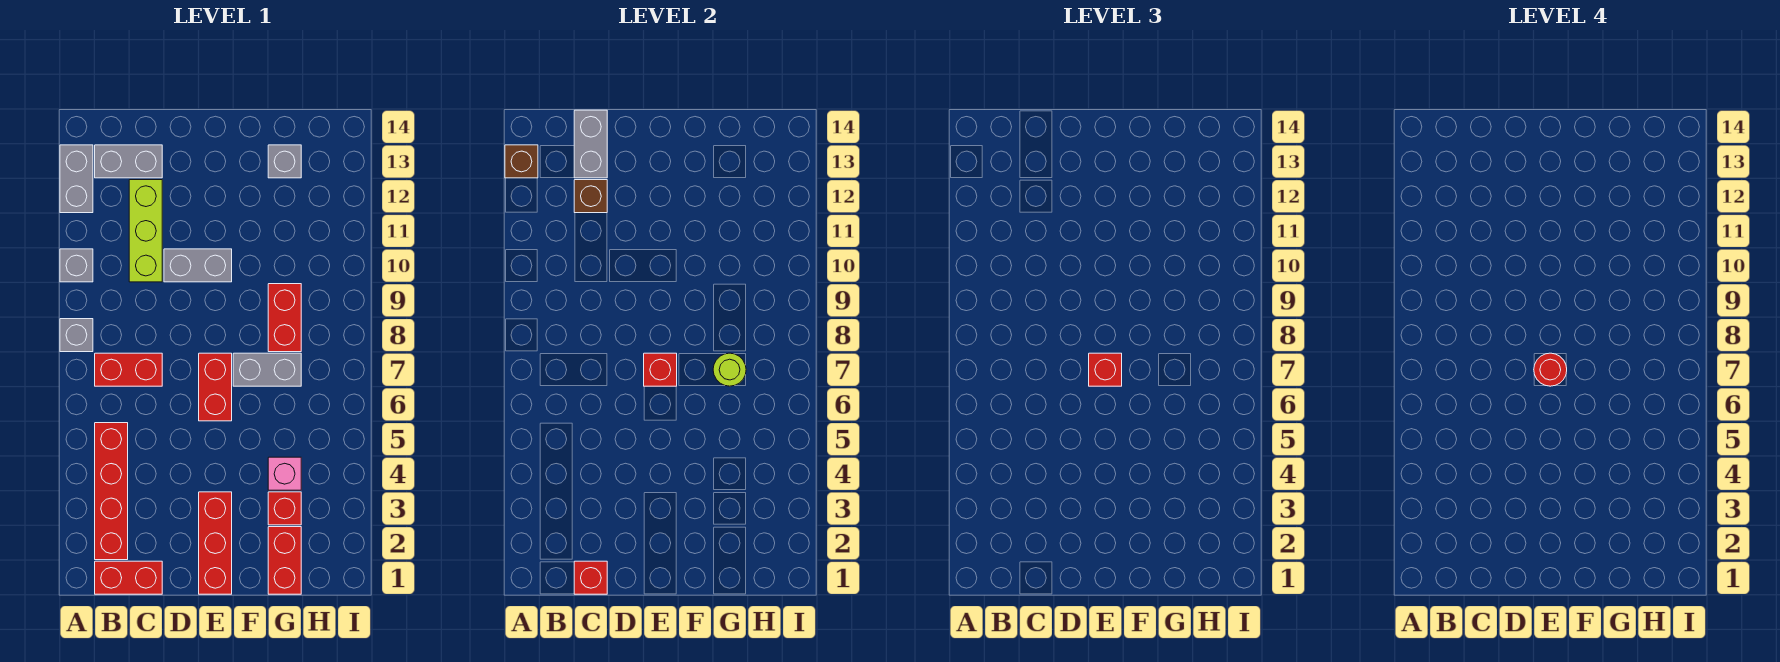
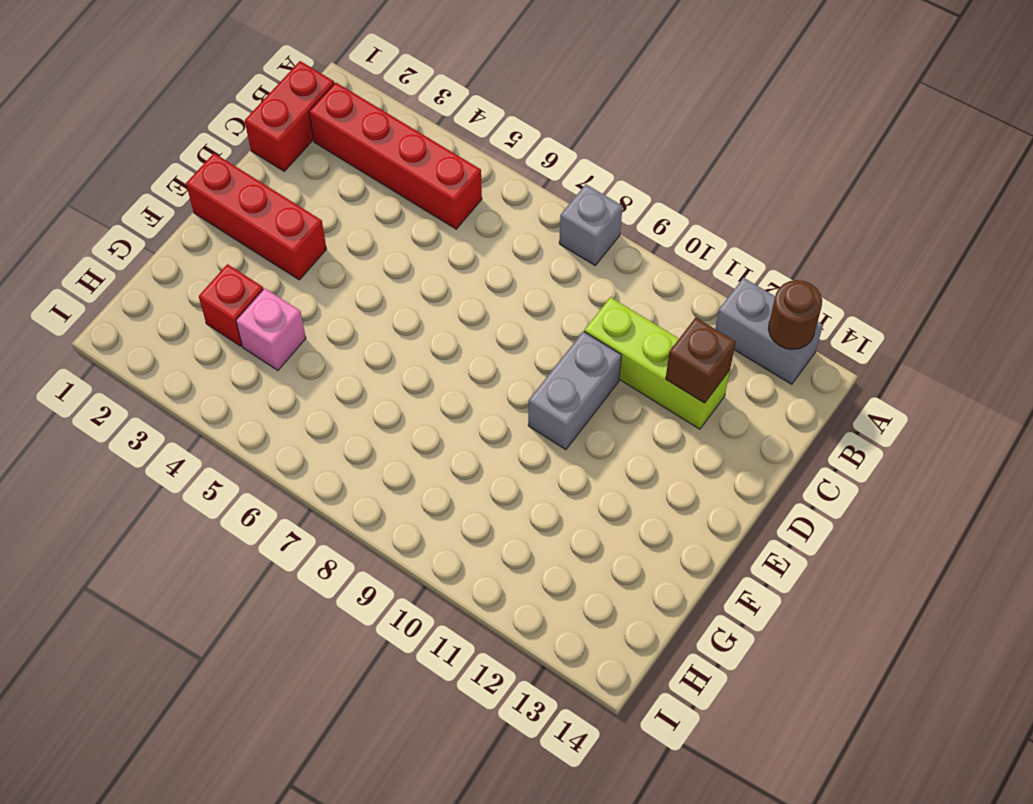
brown round brick A13 level 2 -> brown brick A13 level 2
none -> grey brick A10 level 1
none -> red brick B7:C7 level 1
none -> grey brick B13:C13 level 1

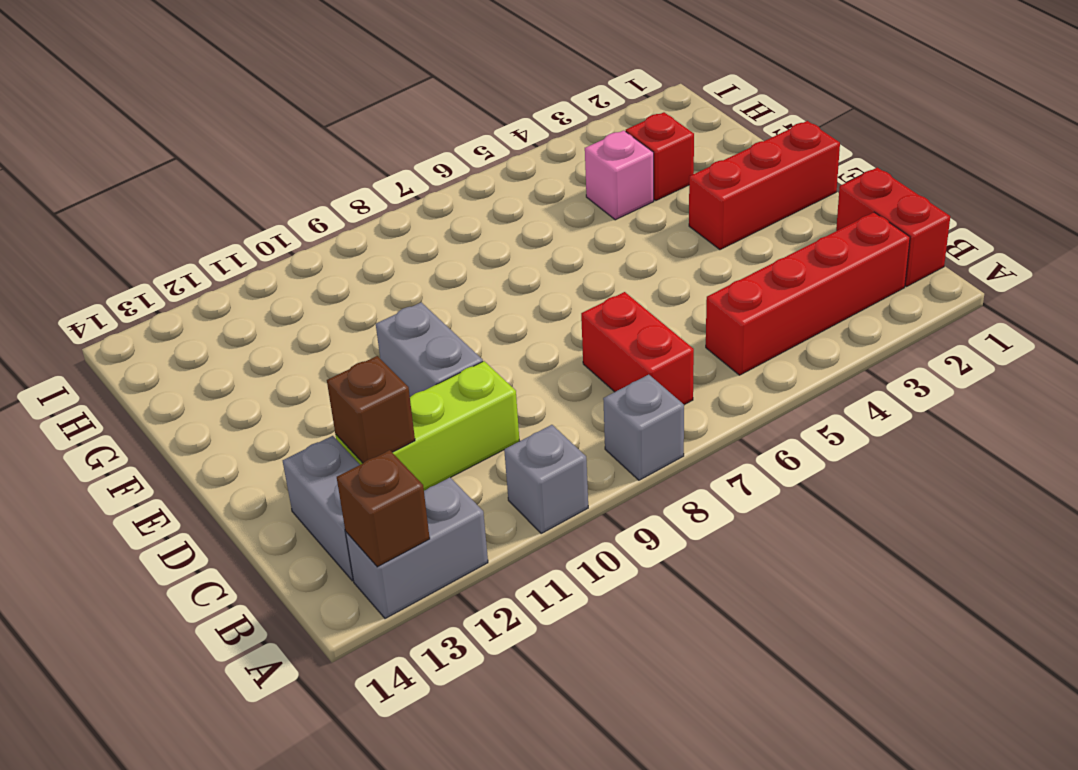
none -> red brick E6:E7 level 1
none -> grey brick F7:G7 level 1
none -> red brick G1:G2 level 1

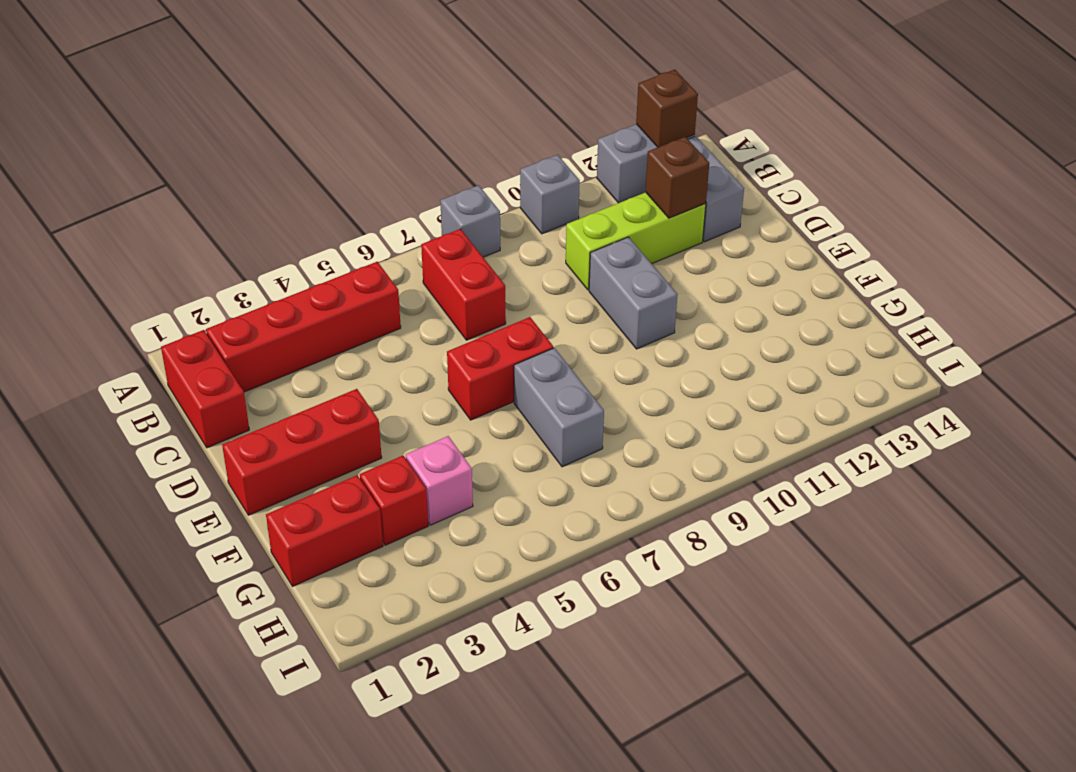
none -> red brick G8:G9 level 1
none -> grey brick G13 level 1
none -> red brick C1 level 2

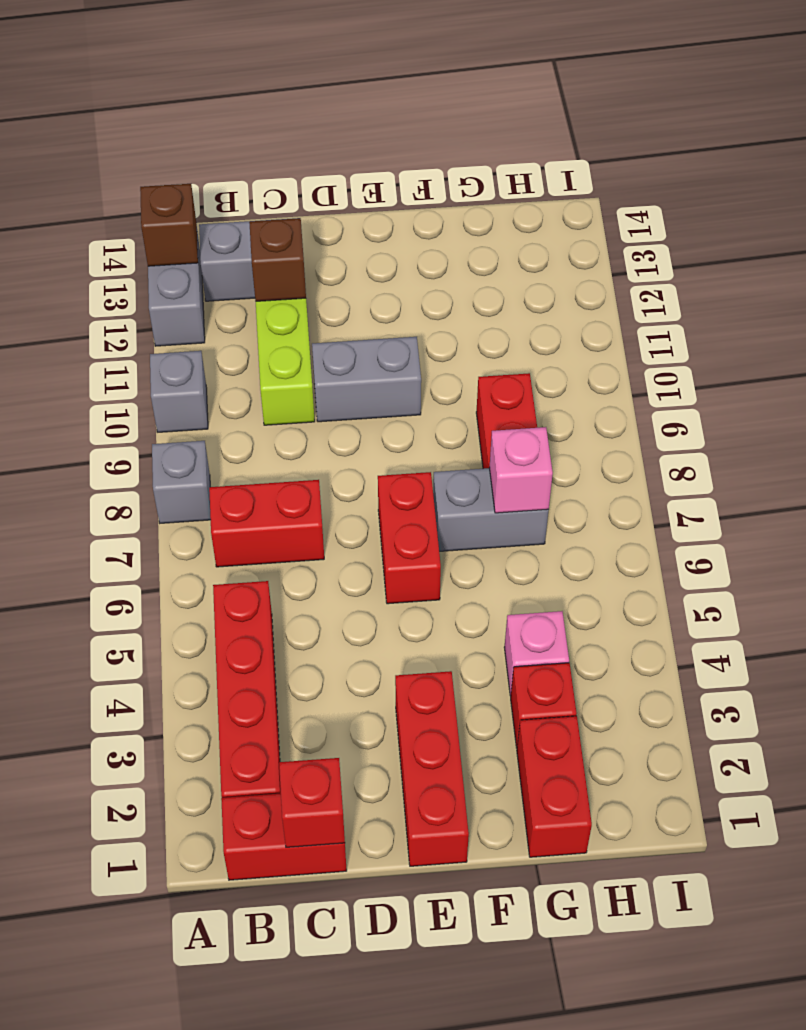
pink brick G7 level 2 -> lime round brick G7 level 2
none -> grey brick G13 level 1
none -> grey brick C13:C14 level 2
none -> red brick E7 level 2

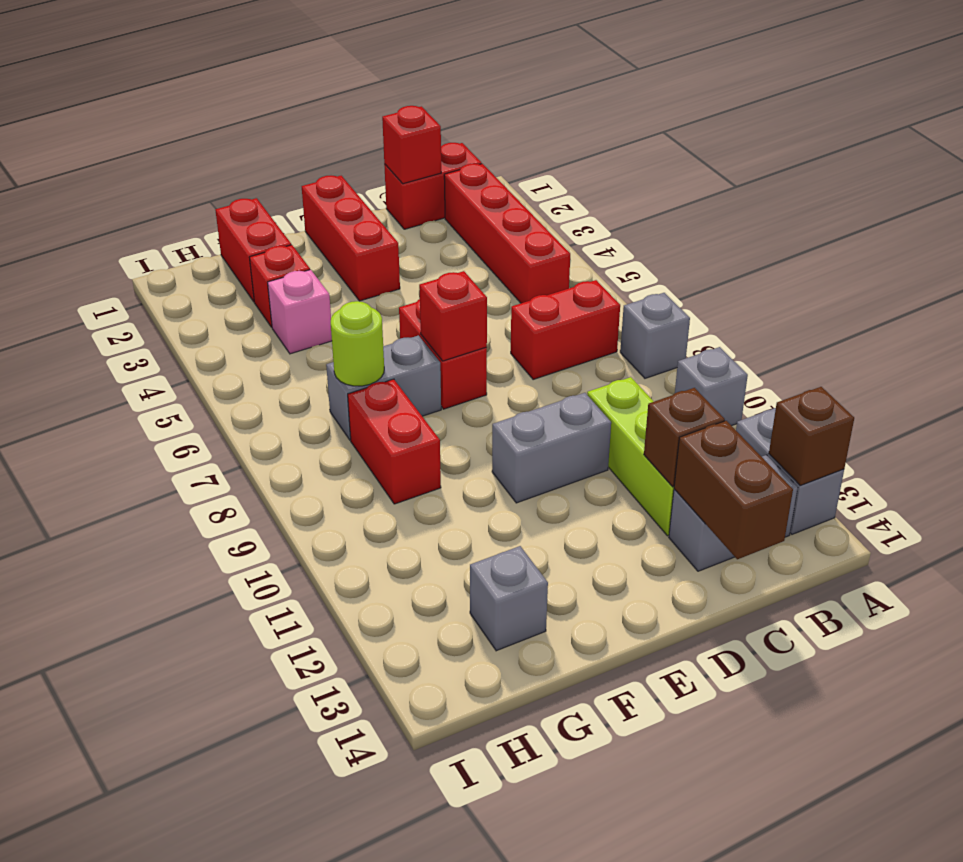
brown brick C13:C14 level 2 -> grey brick C13:C14 level 2
none -> red brick E7 level 3
none -> red round brick E7 level 4

